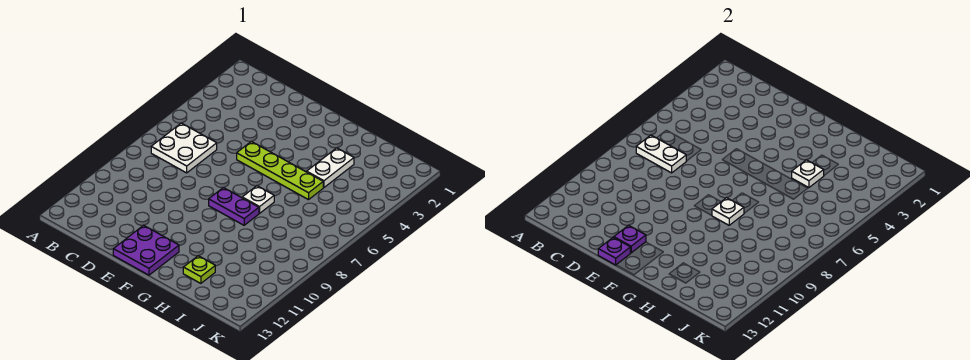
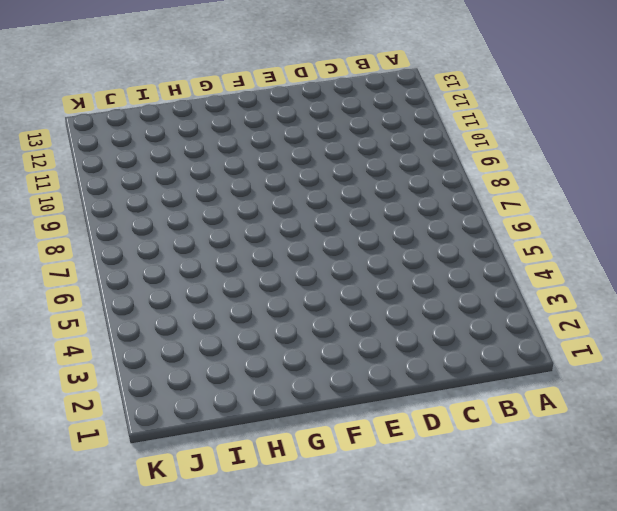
none -> white plate B6:C7 level 1
none -> lime plate E5:H5 level 1
none -> purple plate E12:F13 level 1

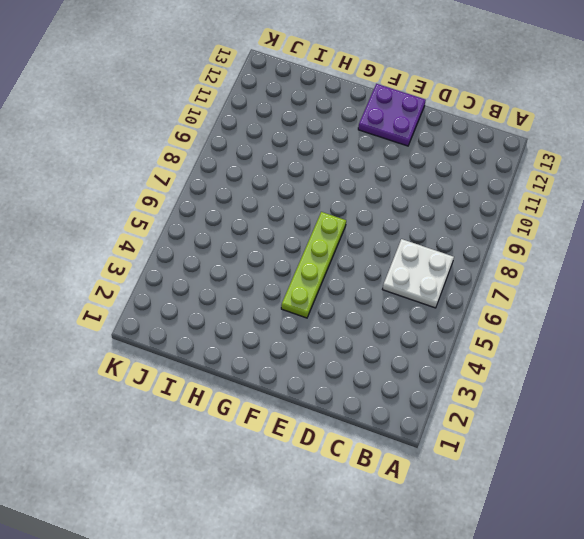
lime plate F4:F7 level 1 -> lime plate E5:H5 level 1
none -> purple plate F8:G8 level 1
none -> white plate G7 level 1
none -> white plate H3:H4 level 1

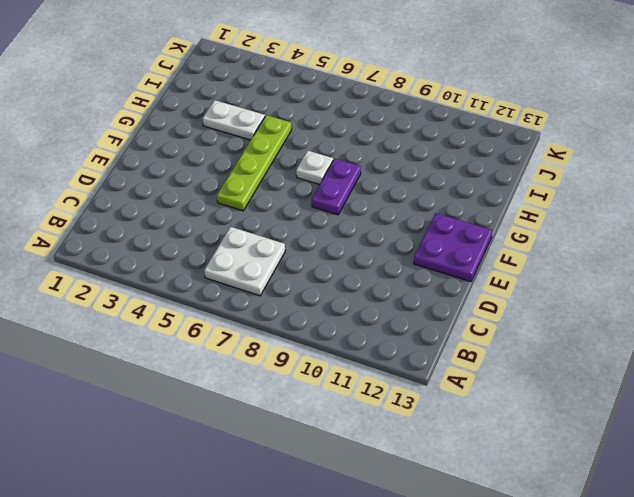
none -> lime plate H12 level 1
none -> white plate B7:C7 level 2
none -> purple plate E12 level 2

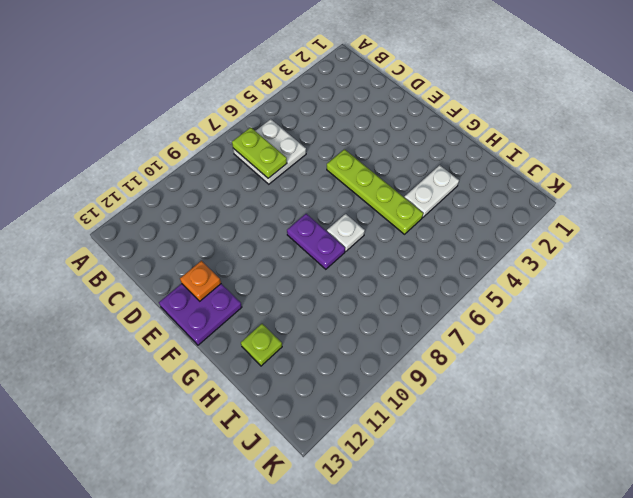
lime plate B7:C7 level 2 -> white plate B7:C7 level 2
orange plate E12 level 2 -> purple plate E12 level 2
none -> purple plate E13 level 2
none -> white plate G8 level 2
none -> white plate H4 level 2

